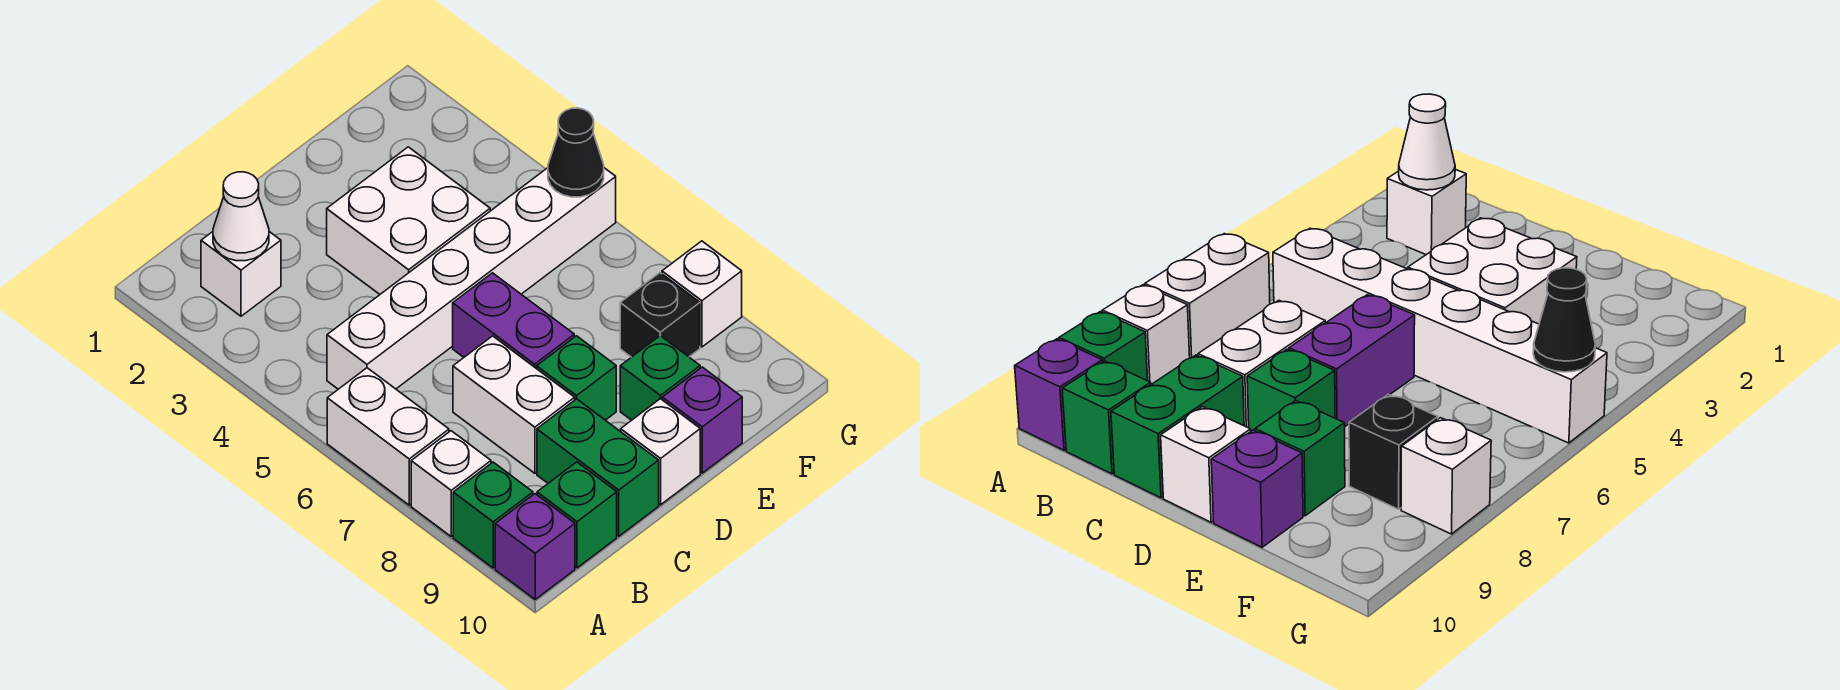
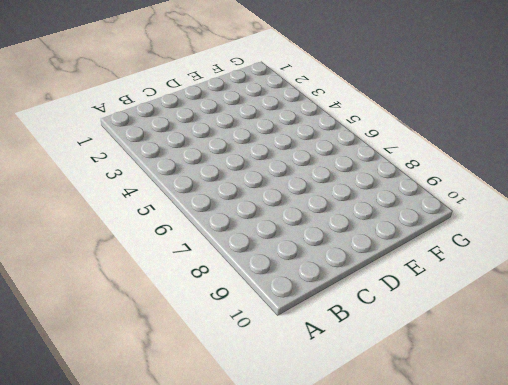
none -> white brick A6:A7 level 1
none -> white brick A8 level 1
none -> green brick A9 level 1

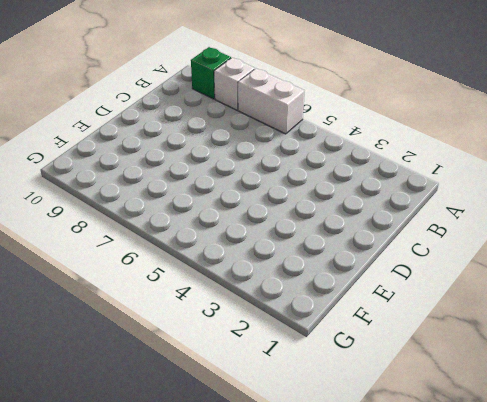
none -> purple brick A10 level 1
none -> white brick B2 level 1
none -> white brick B5:G5 level 1

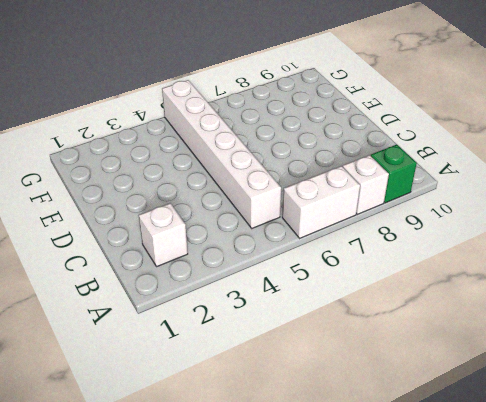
none -> purple brick A10 level 1
none -> green brick B10 level 1
none -> white brick C7:C8 level 1

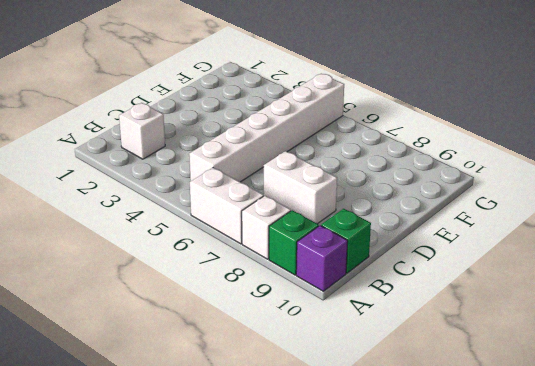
none -> green brick C9:C10 level 1
none -> white brick D3:E4 level 1
none -> purple brick D6:D7 level 1

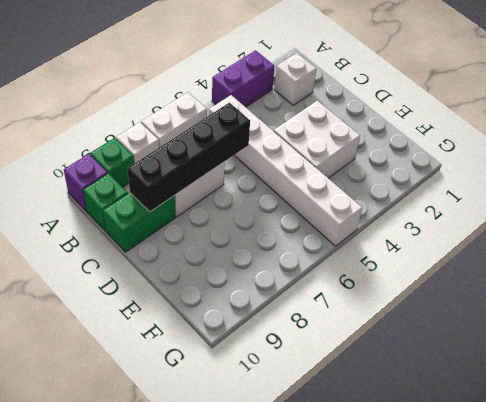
purple brick A3:A4 level 1 -> purple brick D6:D7 level 1
black brick C6:C9 level 2 -> none
none -> green brick D8 level 1
none -> white brick D10 level 1
none -> green brick E9 level 1

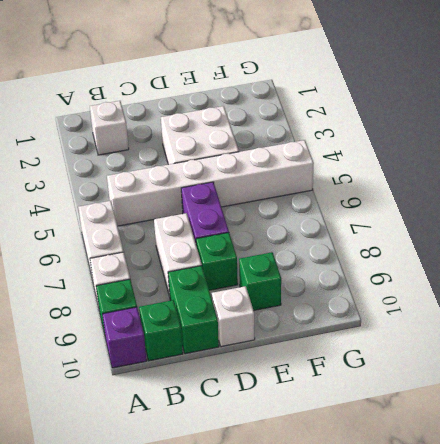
none -> purple brick E10 level 1
none -> black brick F8 level 1
none -> white brick G8 level 1

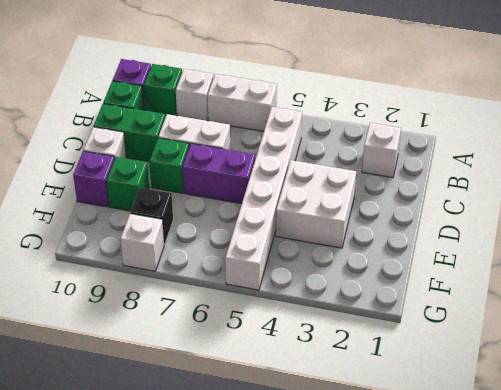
none -> white cone B2 level 2
none -> black cone G5 level 2

